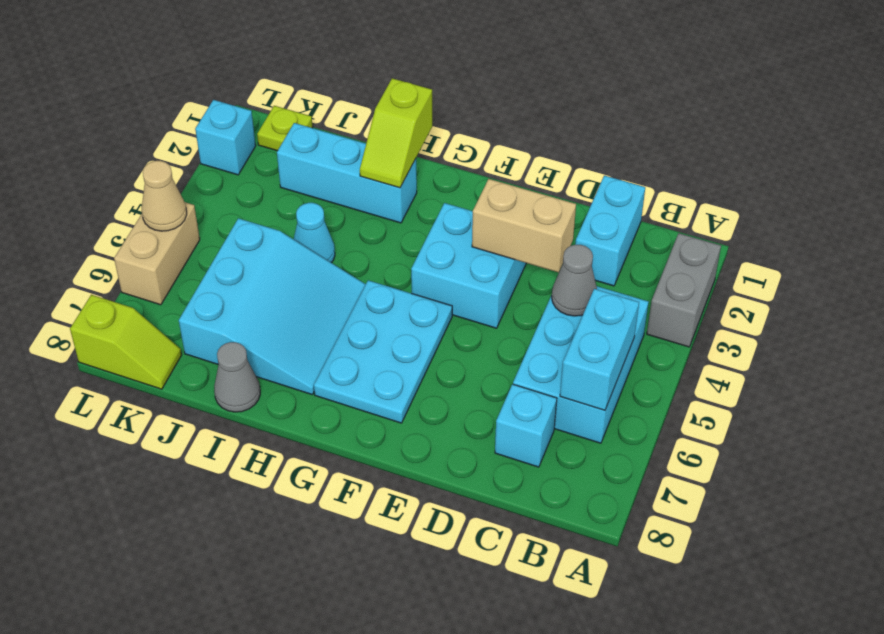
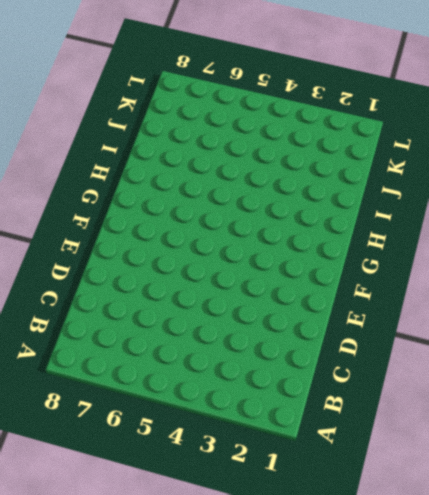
none -> grey brick A2:A3 level 1
none -> cyan brick B4:C6 level 1
none -> cyan brick C1:C2 level 1

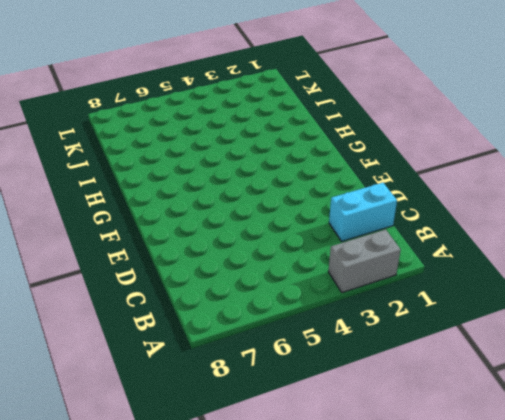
none -> cyan brick B4:C6 level 1
none -> cyan brick C7 level 1
none -> cyan brick E3:F4 level 1

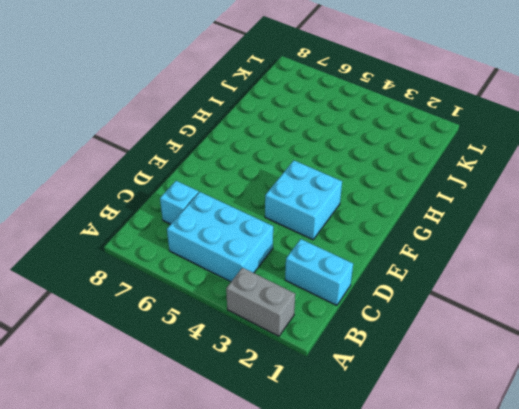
none -> cyan plate F5:G7 level 1
none -> cyan brick H2:J2 level 1
none -> cyan slope H5:J7 level 1 top J

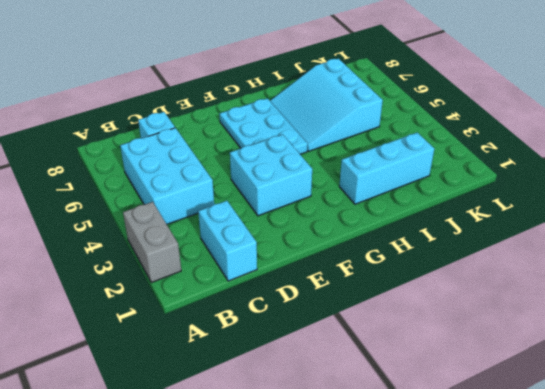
none -> cyan cone I4 level 1
none -> grey cone I8 level 1
none -> lime plate K1 level 1

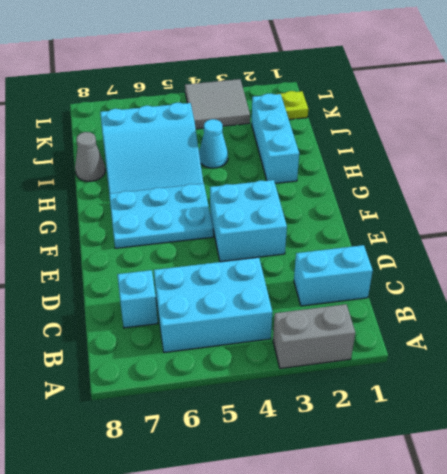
grey tile K3:L4 level 1 -> none
none -> lime slope K8:L8 level 1 top L
none -> cyan brick L2 level 1
none -> tan brick L5:L6 level 1

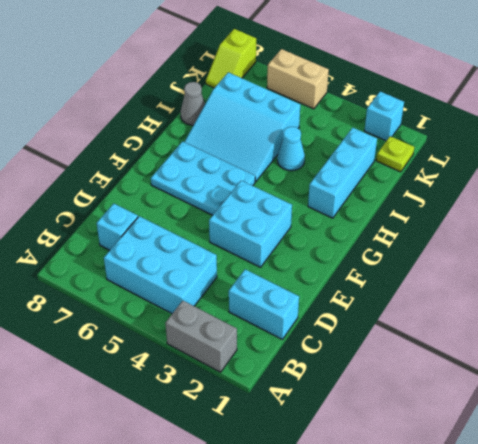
none -> cyan brick B5:B6 level 2
none -> grey cone C4 level 2
none -> tan brick D3:E3 level 2

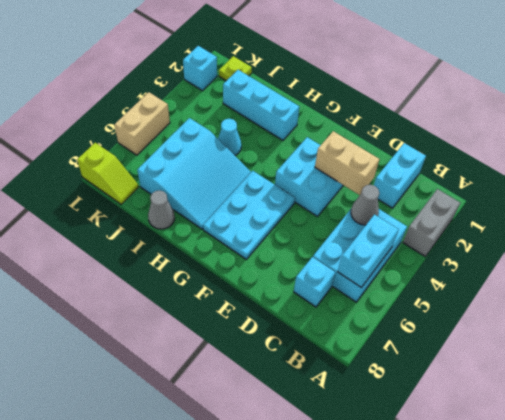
none -> lime slope H1:H2 level 2 top 1
none -> tan cone L5 level 2

